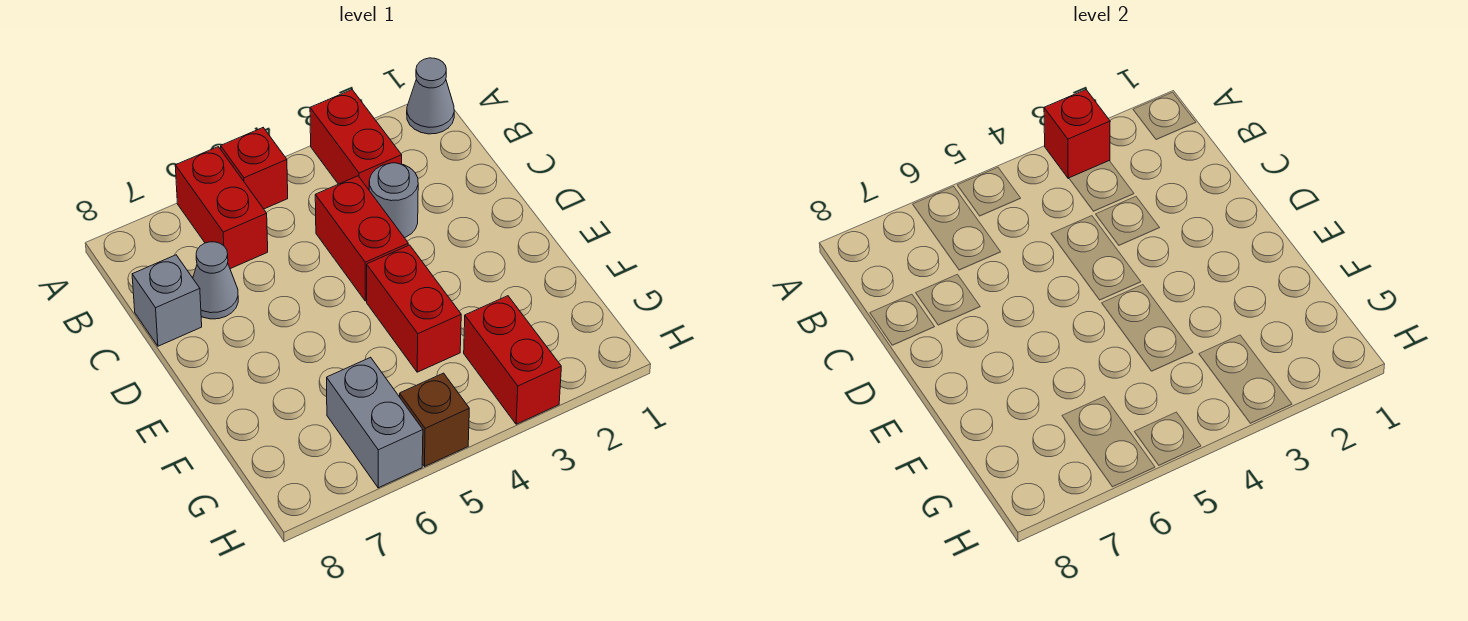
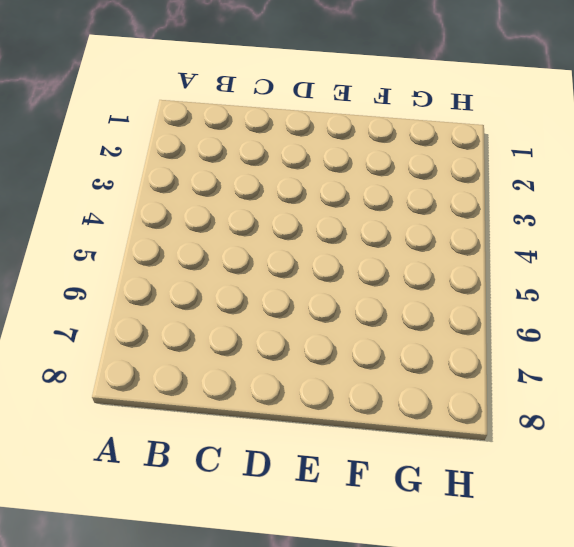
none -> grey cone A1 level 1
none -> red brick A3:B3 level 1
none -> red brick A5 level 1

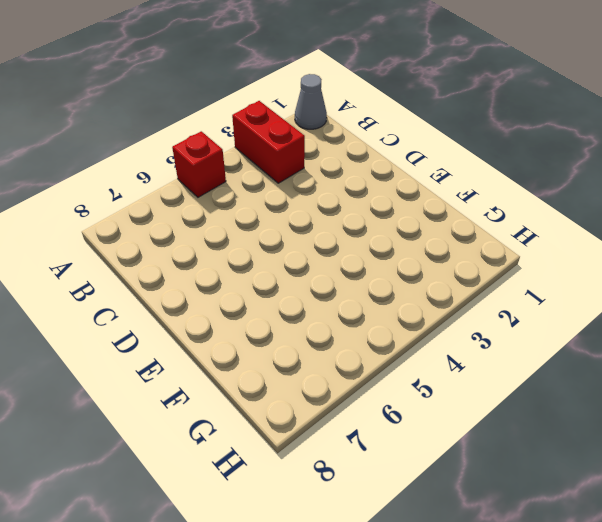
none -> red brick A6:B6 level 1
none -> grey round brick C3 level 1
none -> red brick C4:D4 level 1

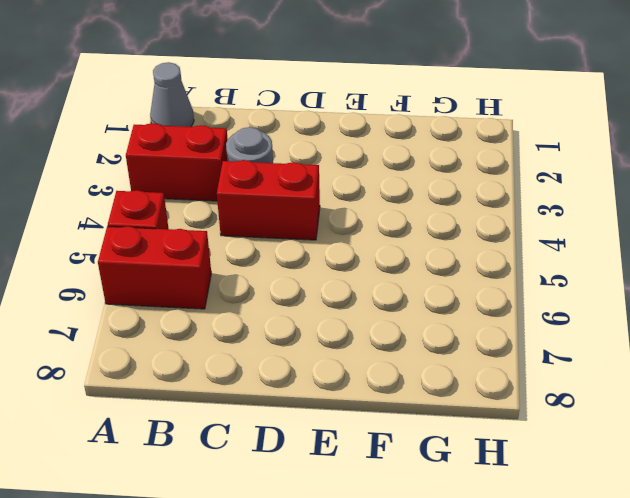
none -> grey cone C7 level 1
none -> grey brick C8 level 1
none -> red brick E4:F4 level 1

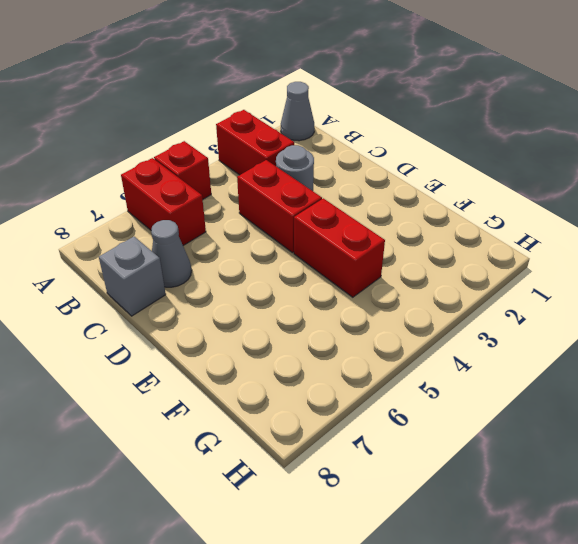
none -> red brick G3:H3 level 1
none -> grey brick G6:H6 level 1
none -> brown brick H5 level 1

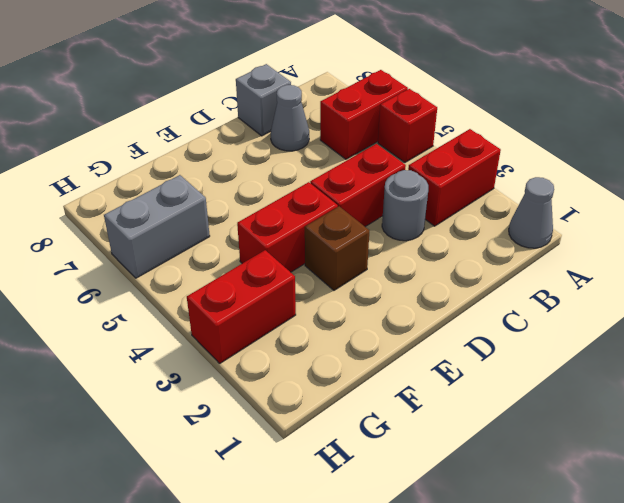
brown brick E3 level 1 -> brown brick H5 level 1
none -> red brick A3 level 2

